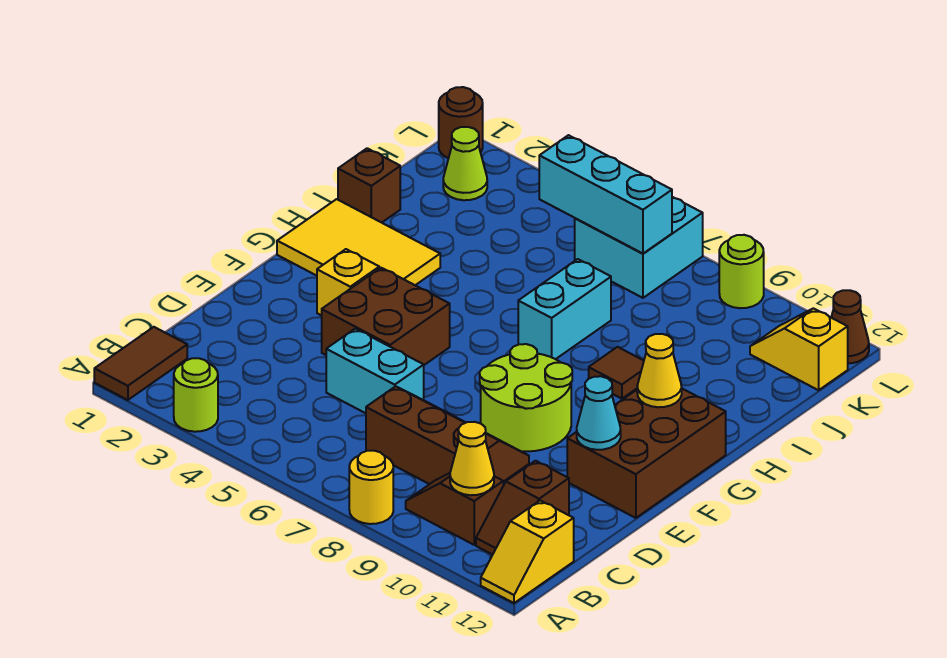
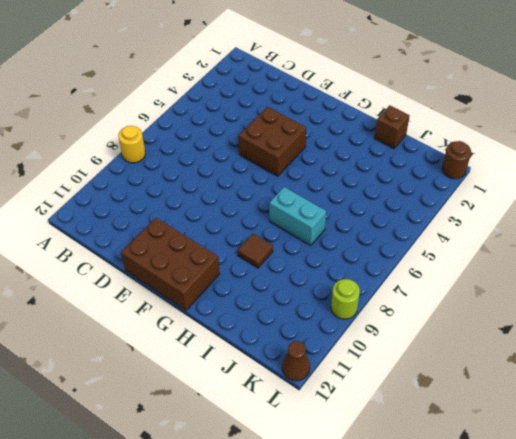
none -> brown tile A1:B1 level 1
none -> lime round brick A3 level 1
none -> yellow slope A12:B12 level 1 top B

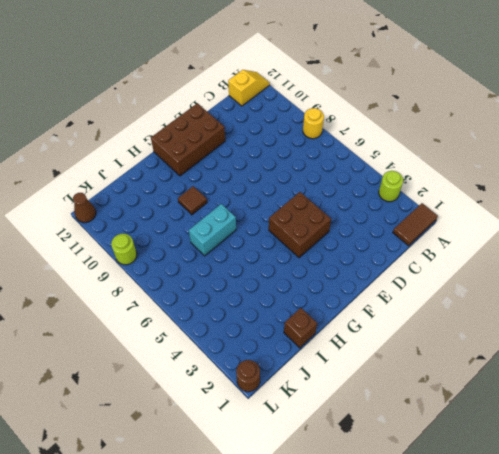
none -> brown slope B9:B10 level 1 top 10
none -> brown slope B11:C11 level 1 top C
none -> brown slope C7:D9 level 1 top C

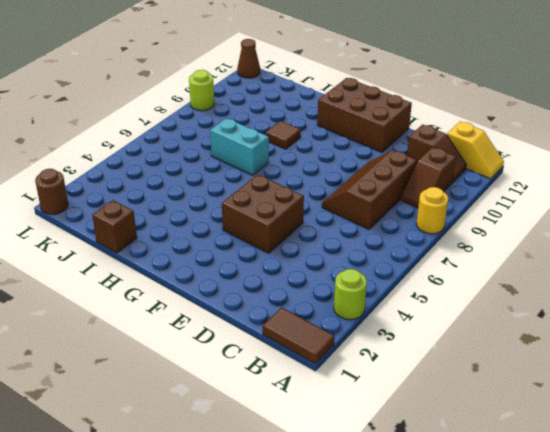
none -> cyan brick D5:D6 level 1
none -> lime round brick E8:F9 level 1
none -> yellow brick F3 level 1

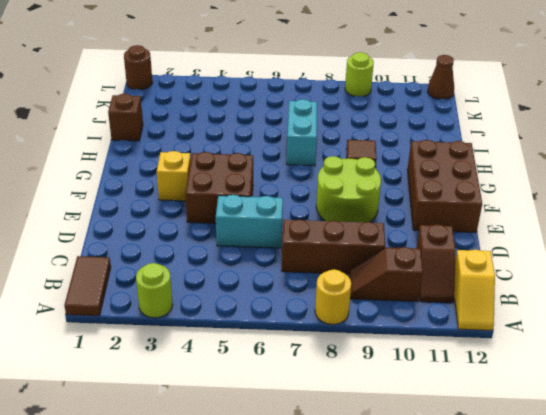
none -> yellow tile G1:H3 level 1
none -> lime cone K2 level 1
none -> cyan brick K6:L7 level 1

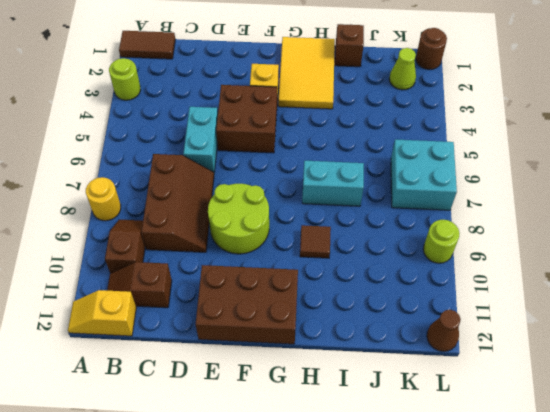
none -> yellow slope K11:K12 level 1 top 12
none -> yellow cone B10 level 2
none -> cyan cone E11 level 2

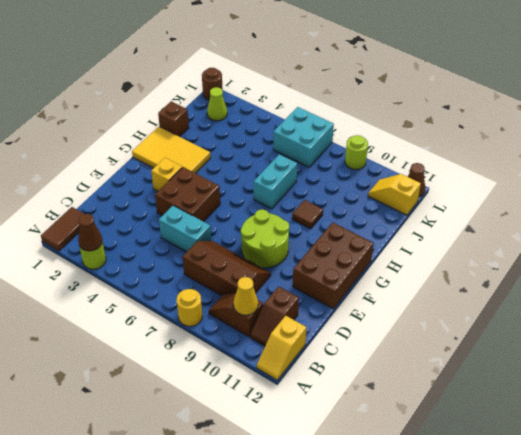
brown cone A3 level 2 -> none
none -> cyan cone E11 level 2
none -> yellow cone G11 level 2
none -> cyan brick K5:K7 level 2

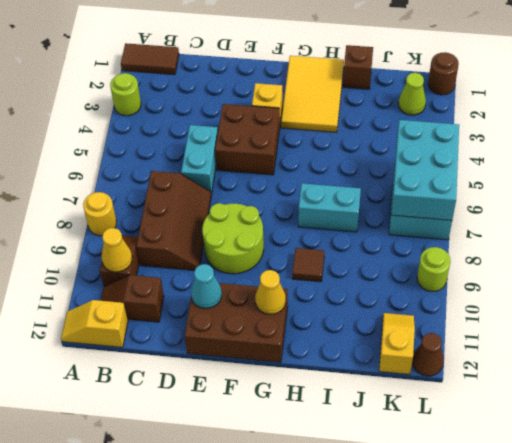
cyan brick K5:L7 level 2 -> cyan brick K5:K7 level 2

